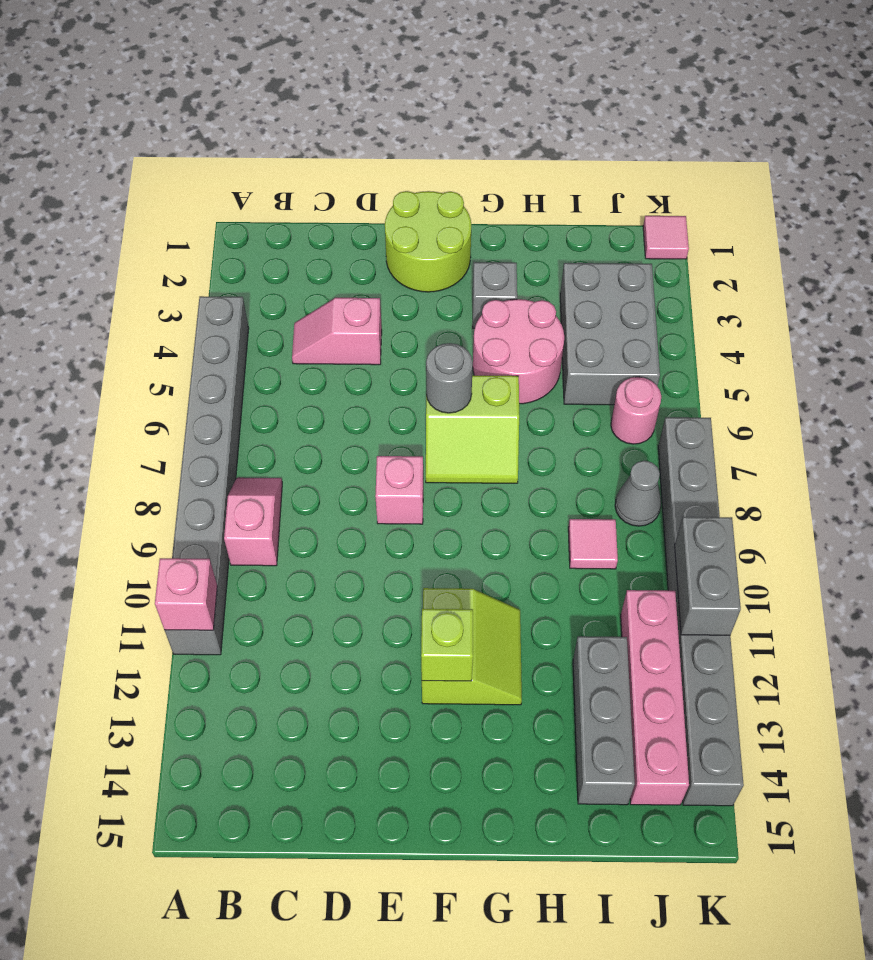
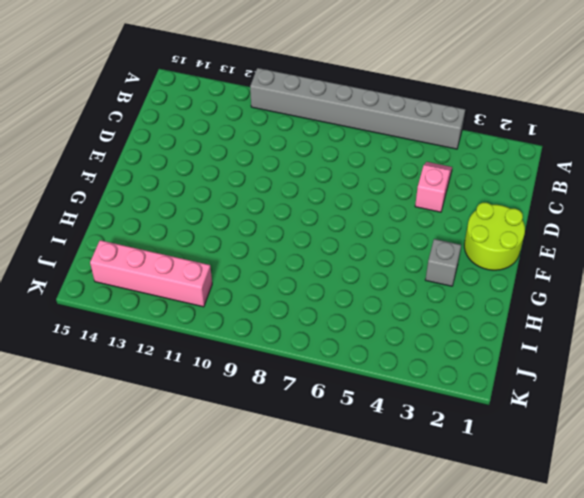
none -> pink slope B8:B9 level 1 top 9
none -> pink brick E8 level 1
none -> lime slope F6:G7 level 1 top 6

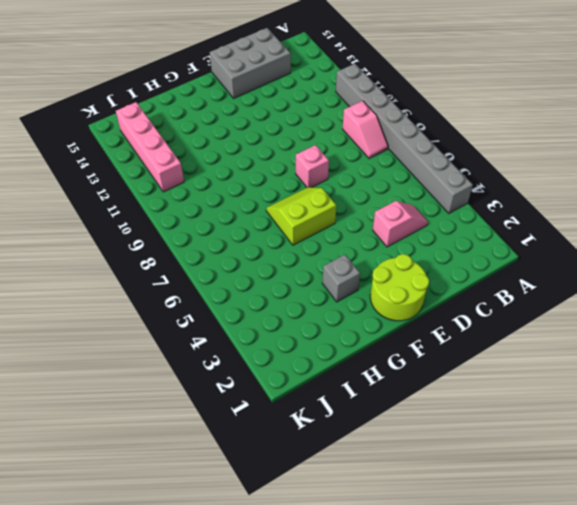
grey brick C14:E15 level 1 -> grey brick I3:J5 level 1
none -> lime slope F11:G12 level 1 top F
none -> pink round brick G4:H5 level 1
none -> pink tile I9 level 1

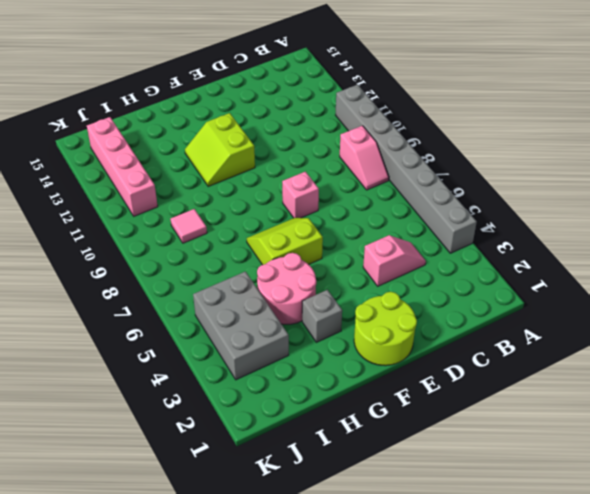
none -> grey brick I12:I14 level 1
none -> pink round brick J6 level 1
none -> grey cone J8 level 1

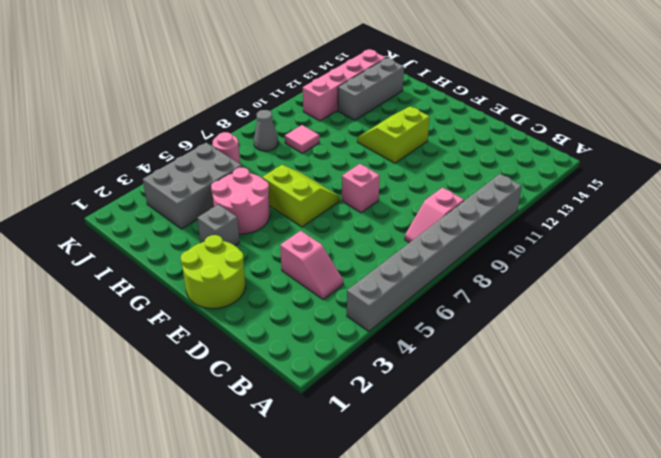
none -> pink tile K1 level 1
none -> grey brick K7:K14 level 1
none -> pink brick A11 level 2

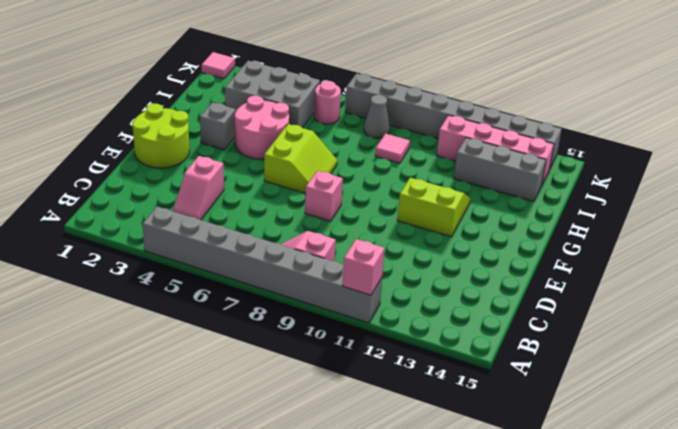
none -> grey round brick F6 level 2
none -> lime brick F12 level 2
none -> grey brick K10:K11 level 2

